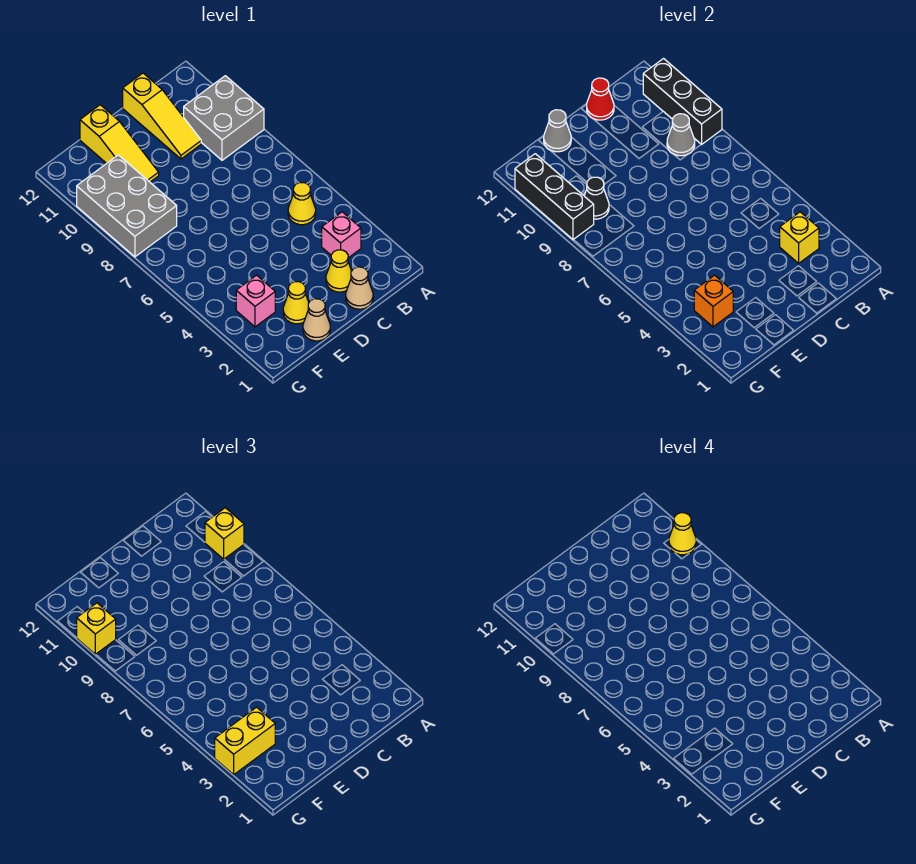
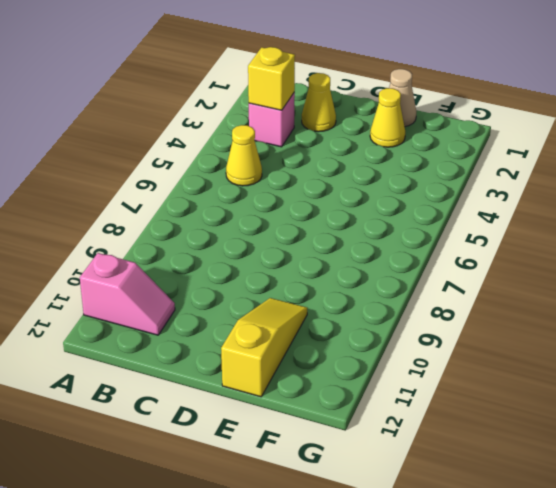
pink slope A11:B11 level 1 top A -> none
none -> grey brick A9:B10 level 1
none -> tan cone C1 level 1
none -> yellow slope C10:C12 level 1 top 12

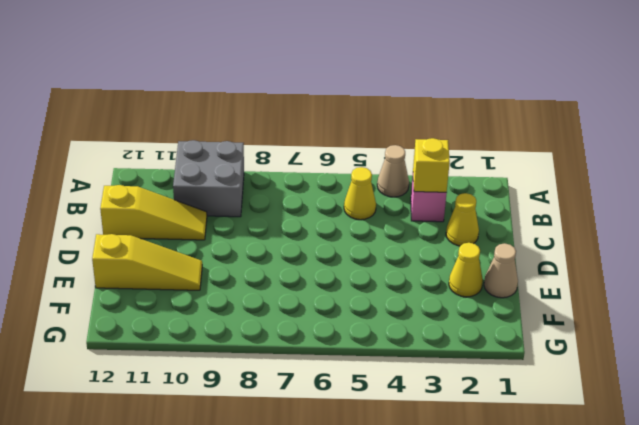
tan cone A4 level 1 -> tan cone C1 level 1
none -> pink brick F3 level 1
none -> grey brick F8:G10 level 1
none -> black brick A9:A11 level 2

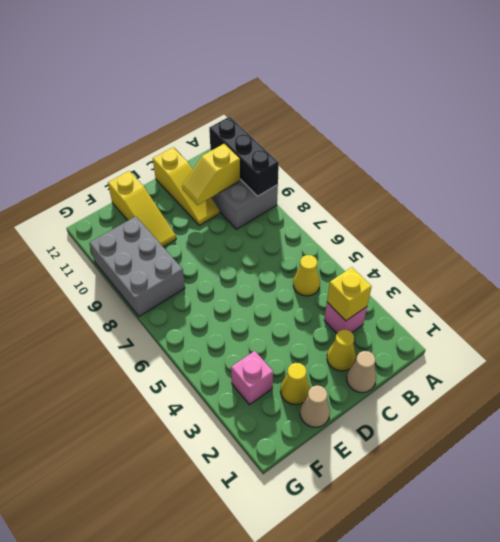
yellow slope B10:C10 level 2 top B -> none
none -> grey cone B9 level 2
none -> red cone C12 level 2
none -> grey cone E12 level 2

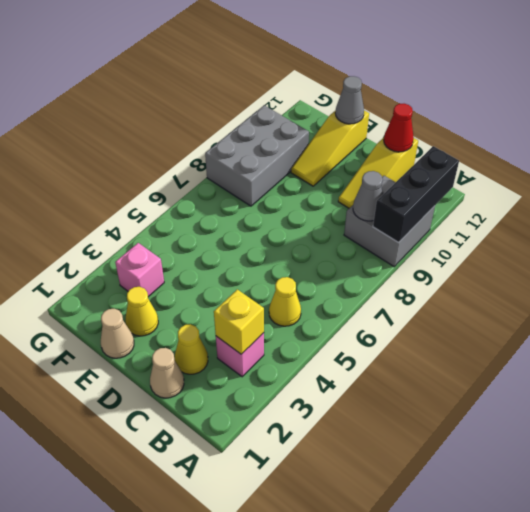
none -> orange brick F3 level 2
none -> black cone F9 level 2
none -> black brick G9:G11 level 2

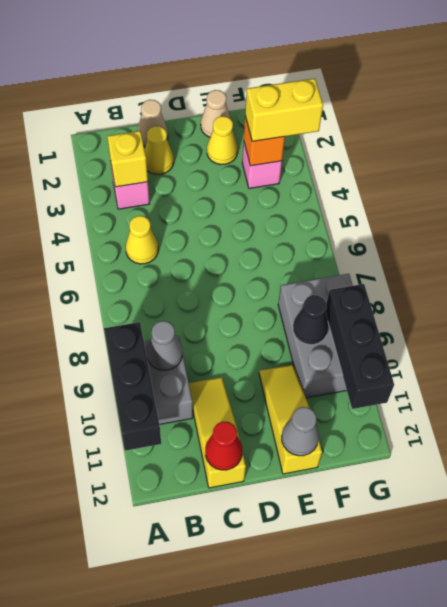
none -> yellow brick A10 level 3
none -> yellow brick G10 level 3
none -> yellow cone A10 level 4

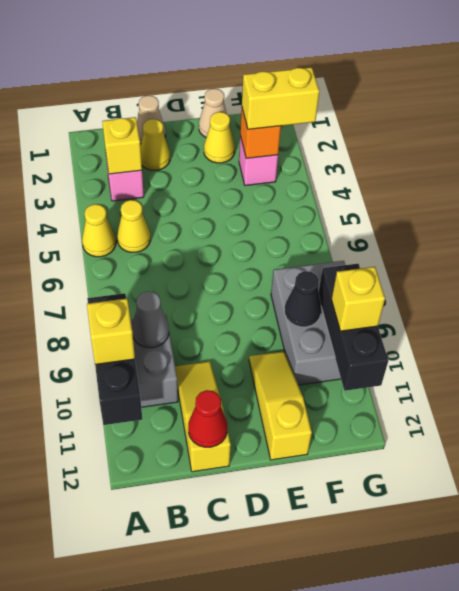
yellow cone A5 level 1 -> yellow cone A10 level 4
none -> grey cone E12 level 2

